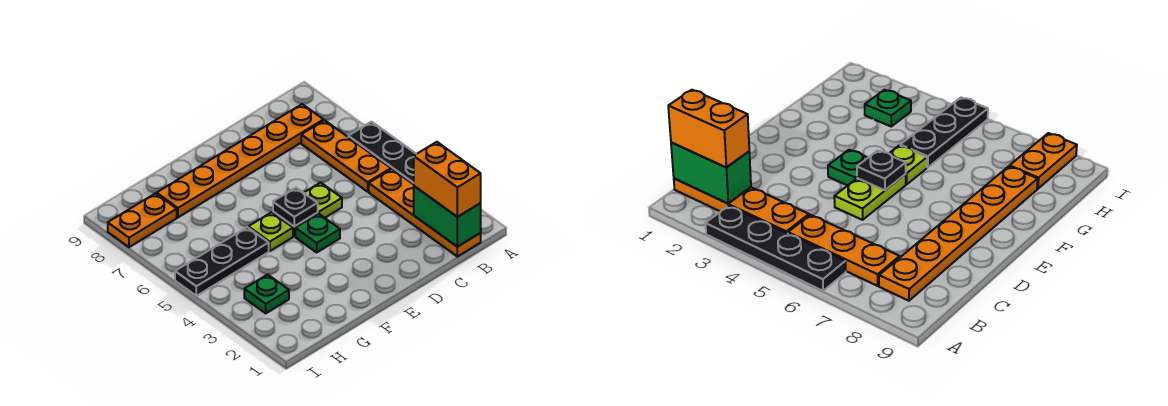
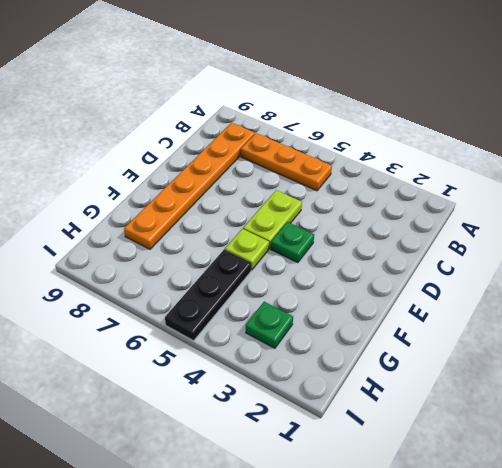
none -> black plate A3:A6 level 1
none -> orange plate B1:B4 level 1
none -> orange plate H8:I8 level 1

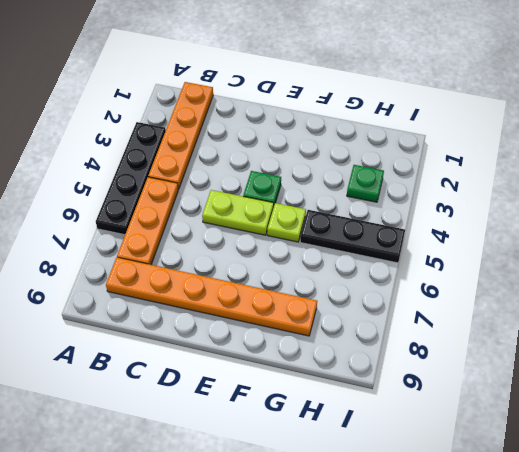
none -> orange plate H8:I8 level 1
none -> green brick B1:B2 level 2
none -> black plate E5 level 2

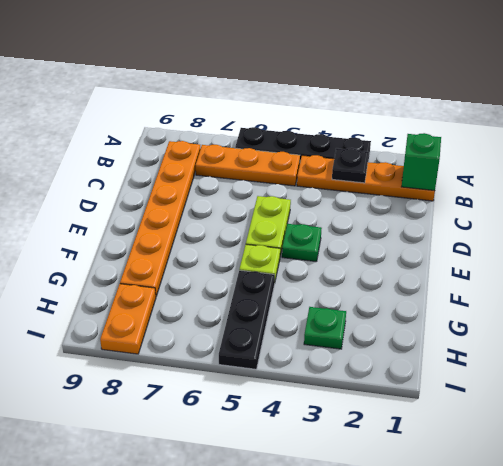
green brick B1 level 2 -> green brick B1:B2 level 2
black plate B3 level 2 -> black plate E5 level 2
none -> orange brick B1:B2 level 3

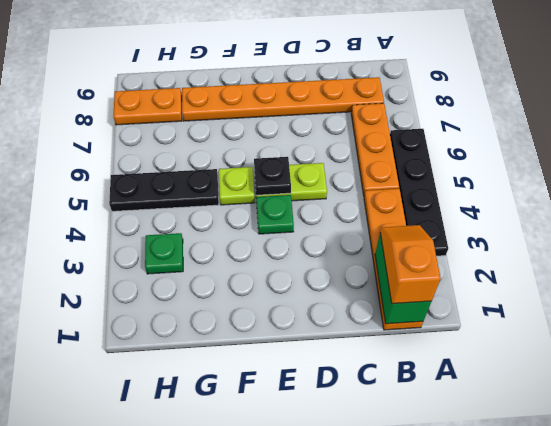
orange slope B1:B2 level 3 top 1 -> orange brick B1:B2 level 3

